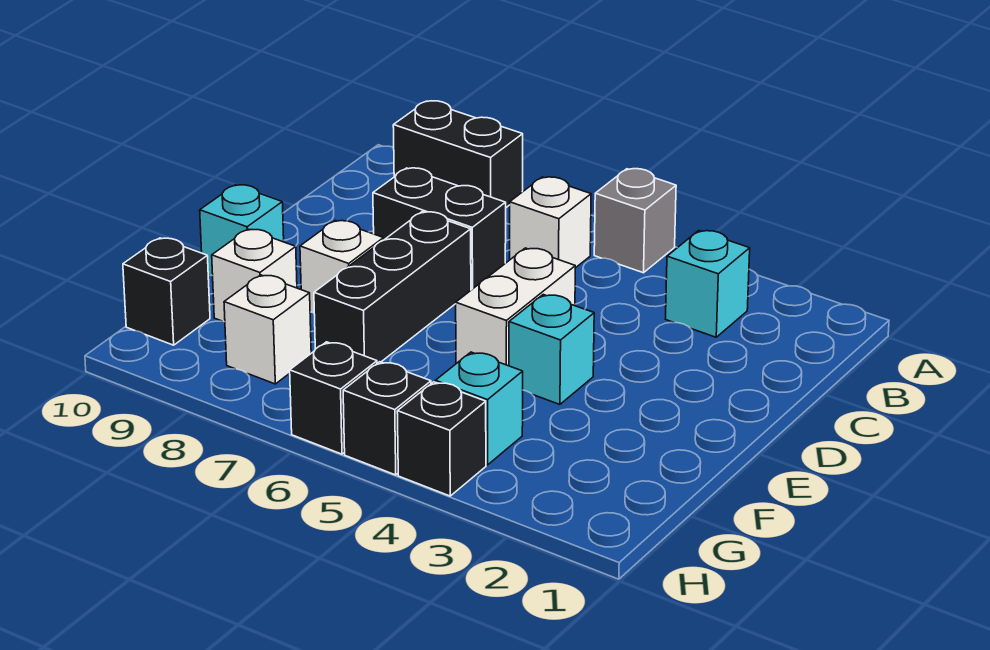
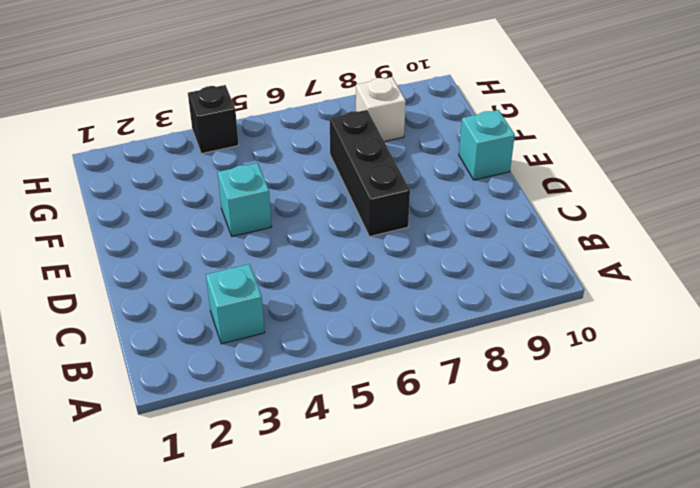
none -> grey brick A5 level 1
none -> black brick A8:A9 level 1
none -> white brick B6 level 1

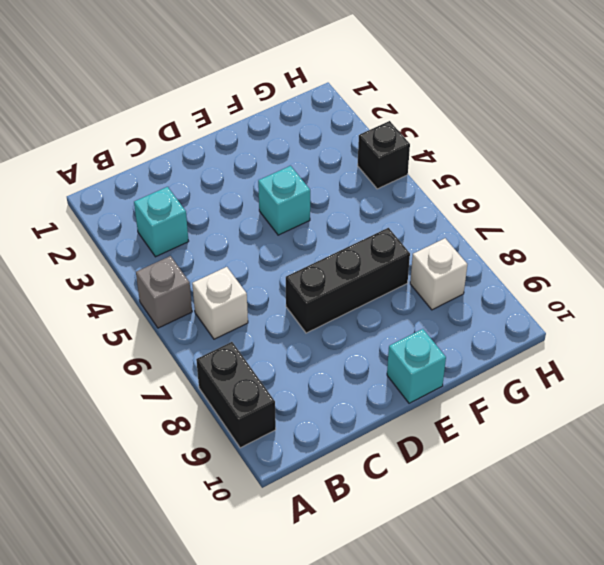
none -> black brick C7:C8 level 1
none -> white brick D5:E5 level 1
none -> white brick E8 level 1

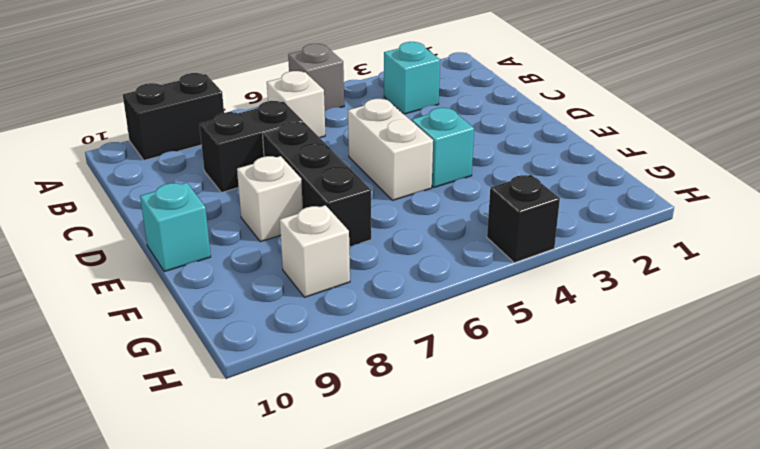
none -> white brick F9 level 1
none -> cyan brick G4 level 1
none -> black brick G10 level 1

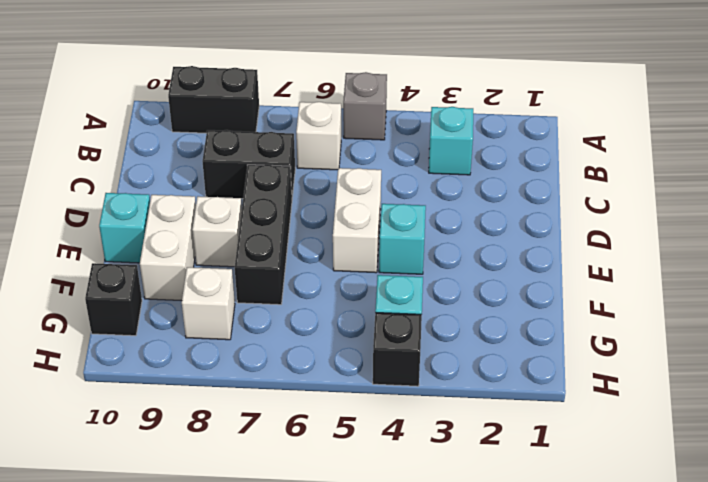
white brick E9:F9 level 1 -> white brick F9 level 1
none -> black brick H5 level 1
none -> black brick H6 level 1

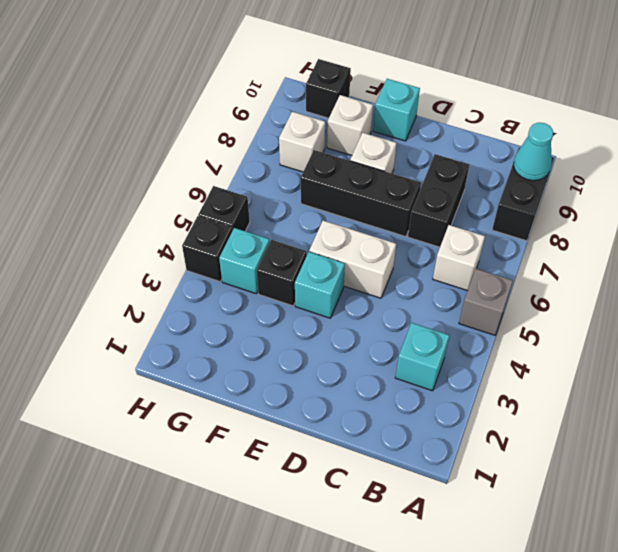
cyan cone A9 level 2 -> none
black brick F4 level 1 -> black brick H6 level 1

